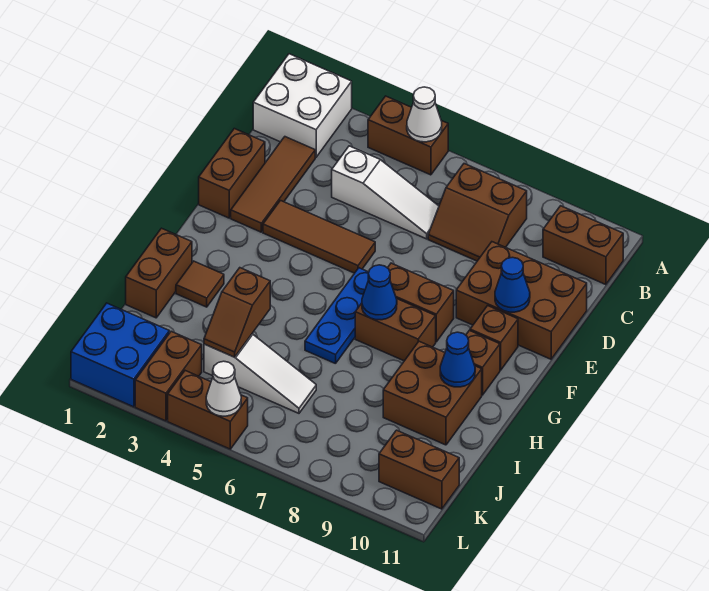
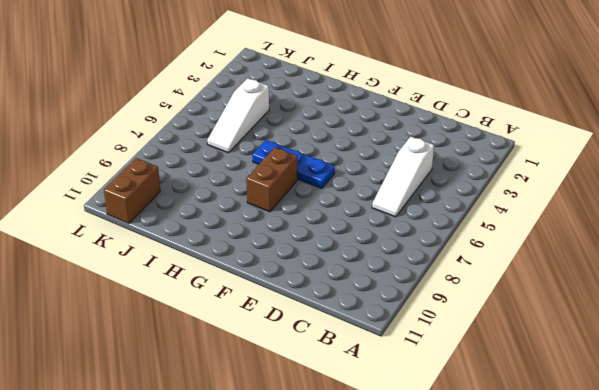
none -> white brick A1:B2 level 1
none -> brown brick A4:A5 level 1
none -> brown slope B7:C8 level 1 top B

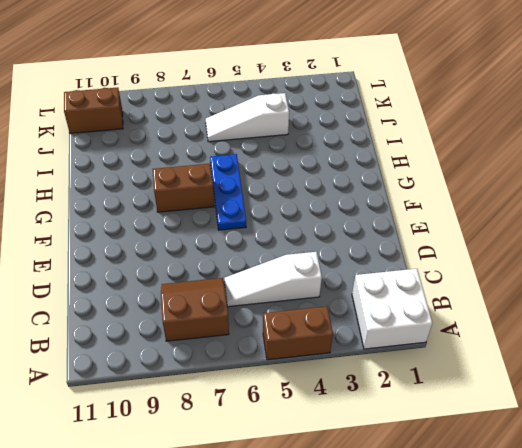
none -> brown brick B10:B11 level 1
none -> brown tile C2:E2 level 1
none -> brown brick D1:E1 level 1

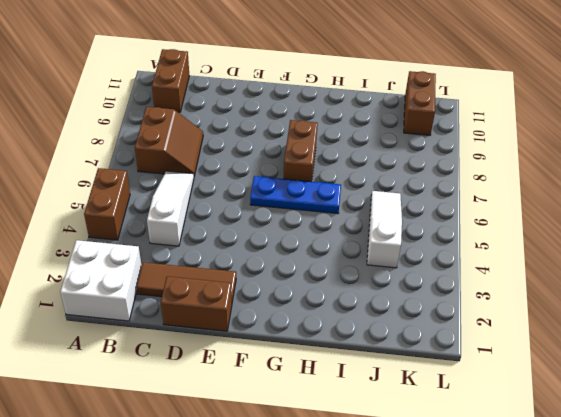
none -> brown brick D9:E11 level 1
none -> brown tile E3:E5 level 1
none -> brown brick F7:F8 level 1

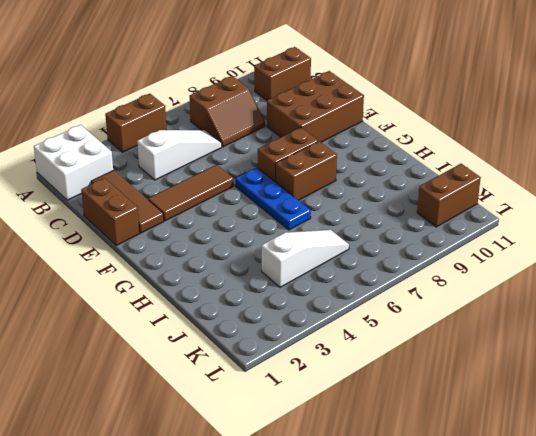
none -> brown brick F10 level 1
none -> brown brick G10 level 1
none -> brown brick H1:I1 level 1

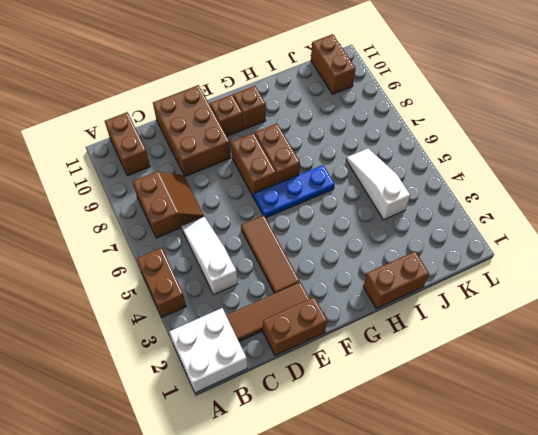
none -> brown tile H2 level 1
none -> brown brick H9:I10 level 1
none -> blue brick K1:L2 level 1

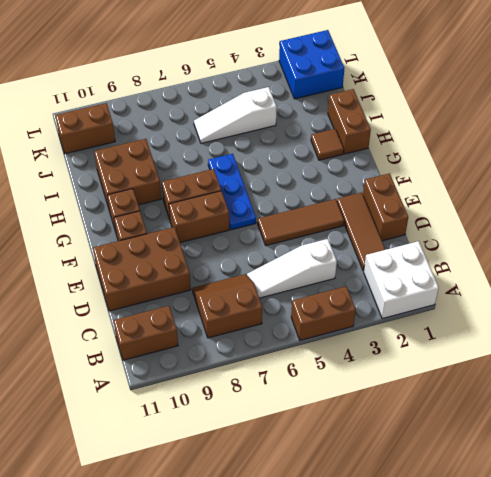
none -> brown brick K3:L3 level 1
none -> brown brick L4:L5 level 1
none -> white cone A5 level 2

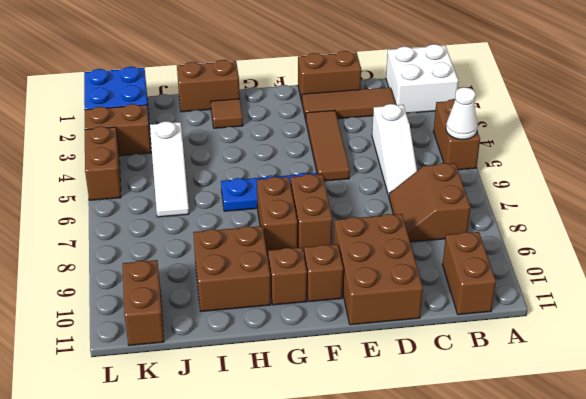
none -> blue cone E10 level 2
none -> blue cone G7 level 2
none -> blue cone H10 level 2

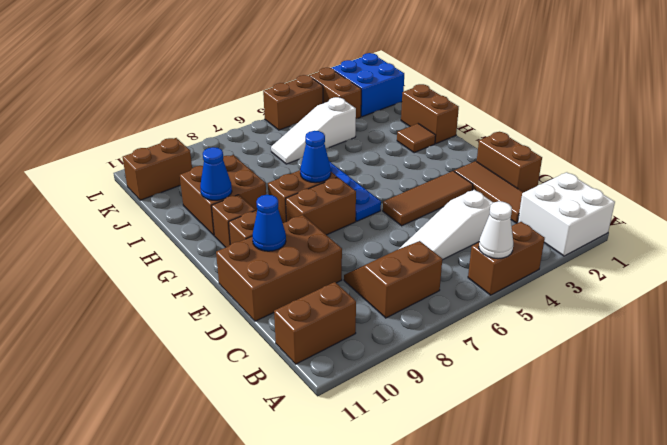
none -> brown slope I4:J4 level 2 top I
none -> white cone L5 level 2

